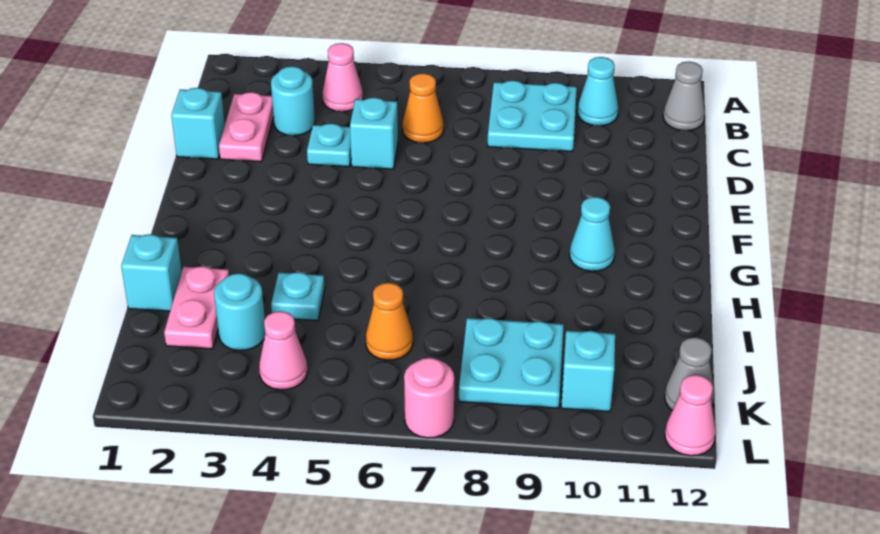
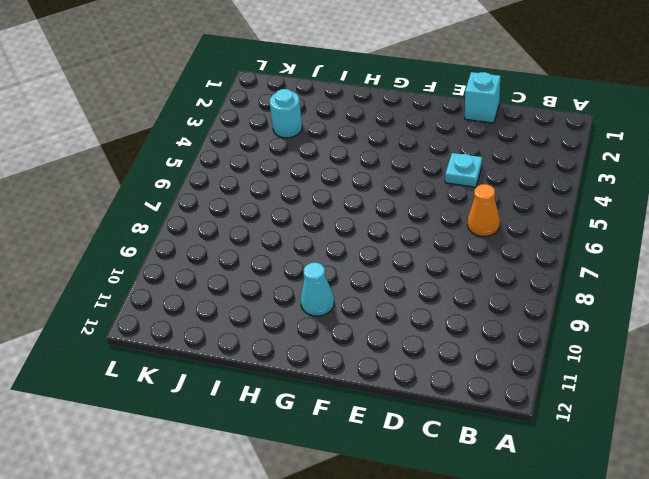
none -> pink cone B4 level 1
none -> cyan plate B8:C9 level 1
none -> cyan cone B10 level 1

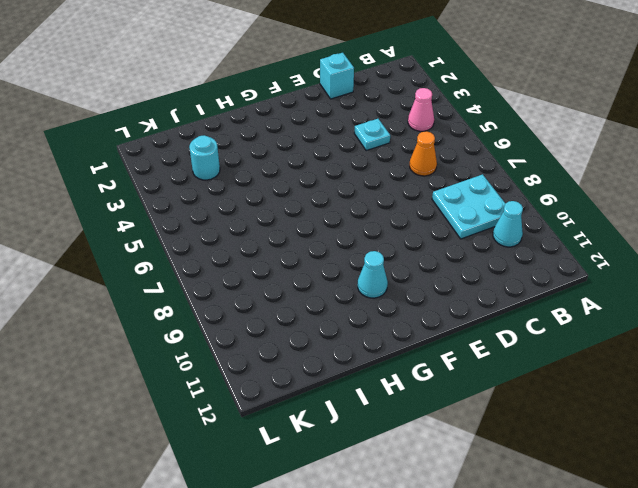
none -> grey cone B12 level 1
none -> pink plate C2:D2 level 1
none -> cyan round brick C3 level 1

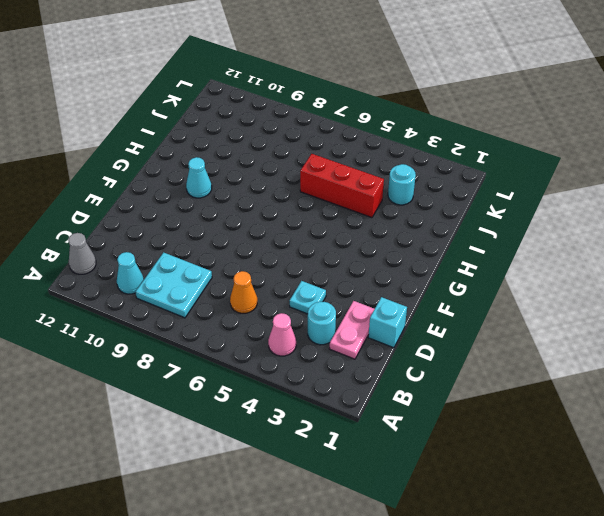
red brick I4:I6 level 1 -> cyan plate I4 level 1
none -> cyan brick D5 level 1
none -> cyan brick I1 level 1
none -> pink plate I2:J2 level 1

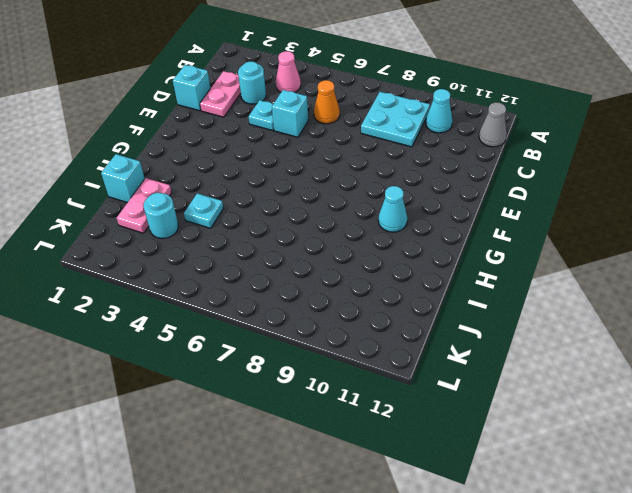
none -> orange cone J6 level 1
none -> cyan plate J8:K9 level 1
none -> pink cone K4 level 1

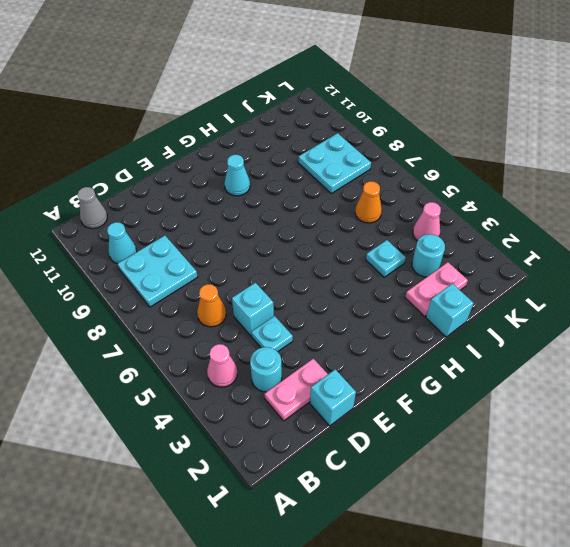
none -> cyan brick K10 level 1
none -> grey cone K12 level 1
none -> pink round brick L7 level 1

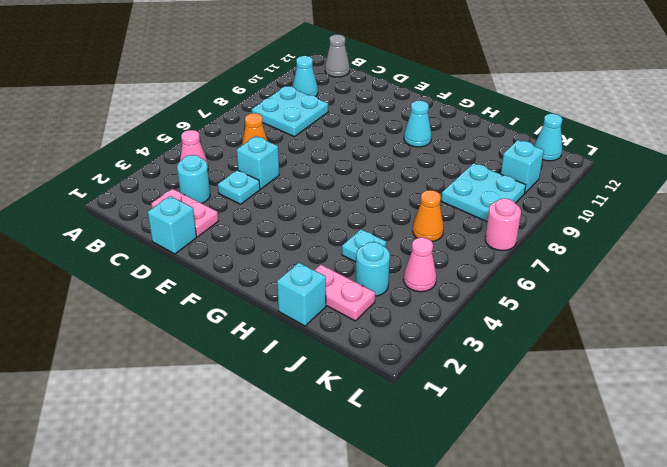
cyan cone K12 level 1 -> grey cone K12 level 1
none -> pink cone L12 level 1

